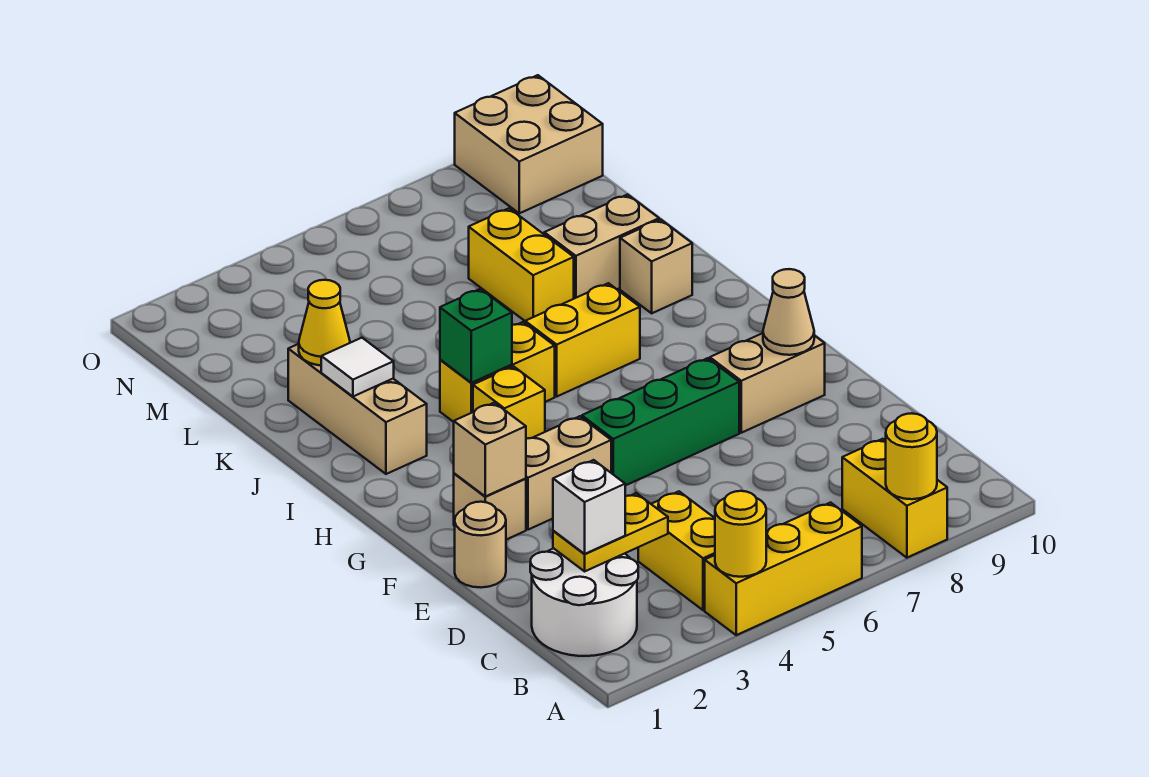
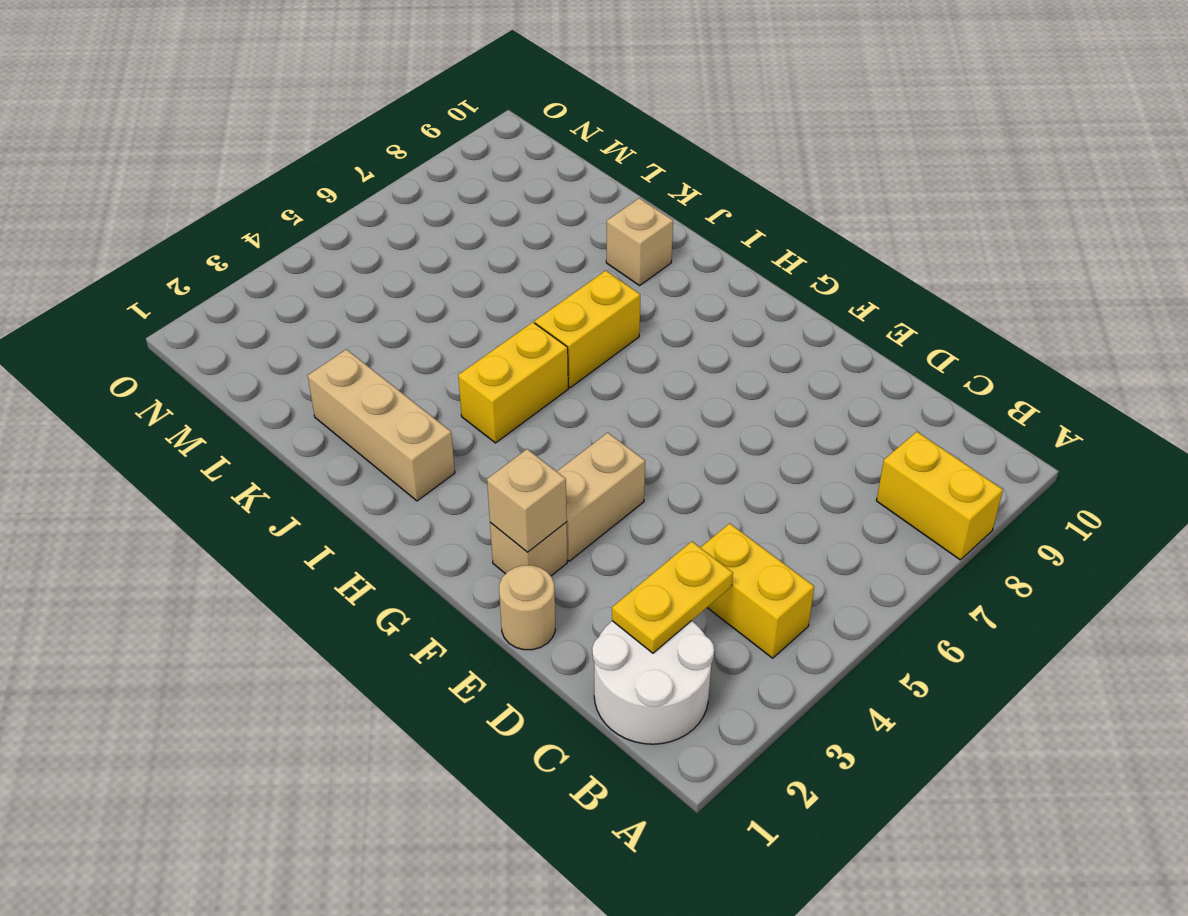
none -> yellow brick A4:A6 level 1
none -> green brick F5:F7 level 1
none -> tan brick F8:F9 level 1

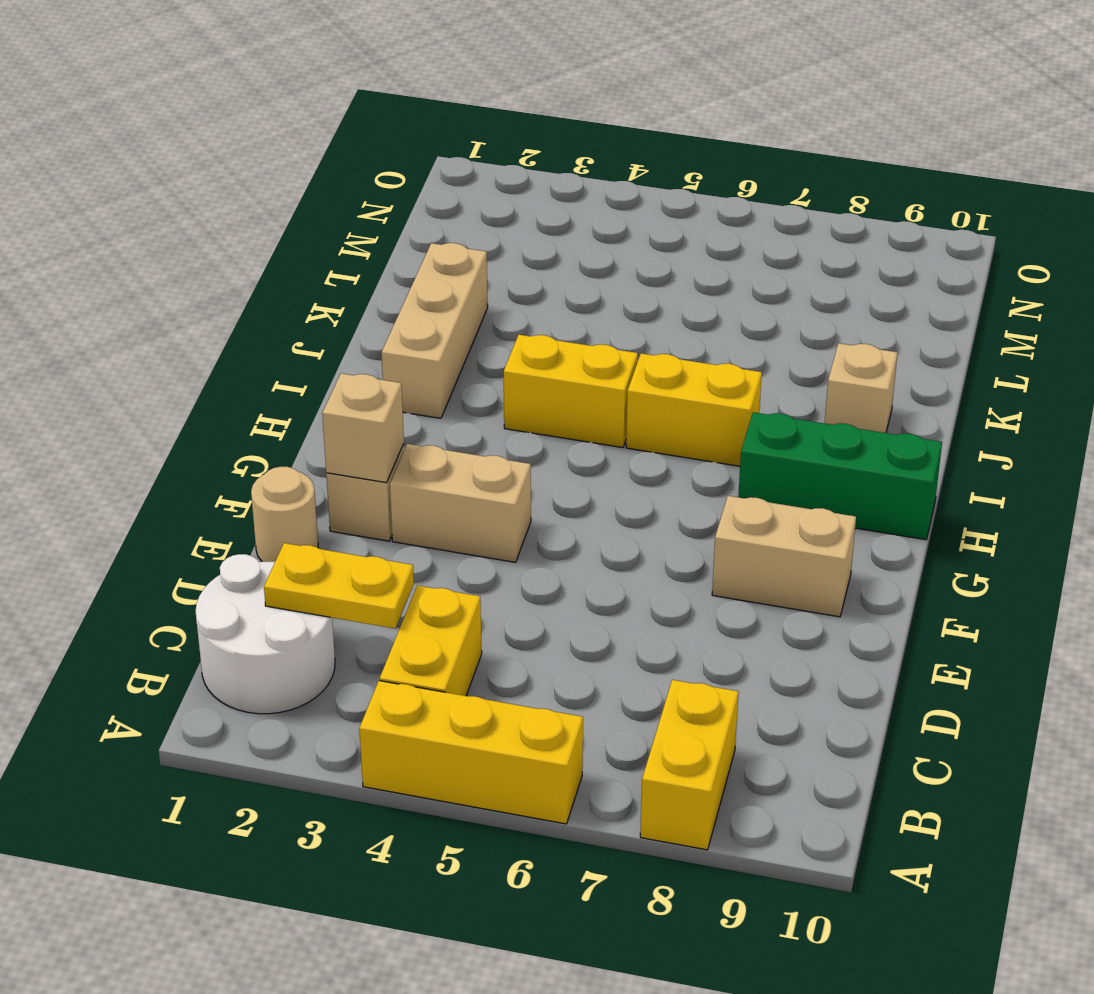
green brick H8:H10 level 1 -> green brick F5:F7 level 1
none -> yellow brick H4 level 1
none -> yellow brick K7:L7 level 1
none -> tan brick K8:K9 level 1

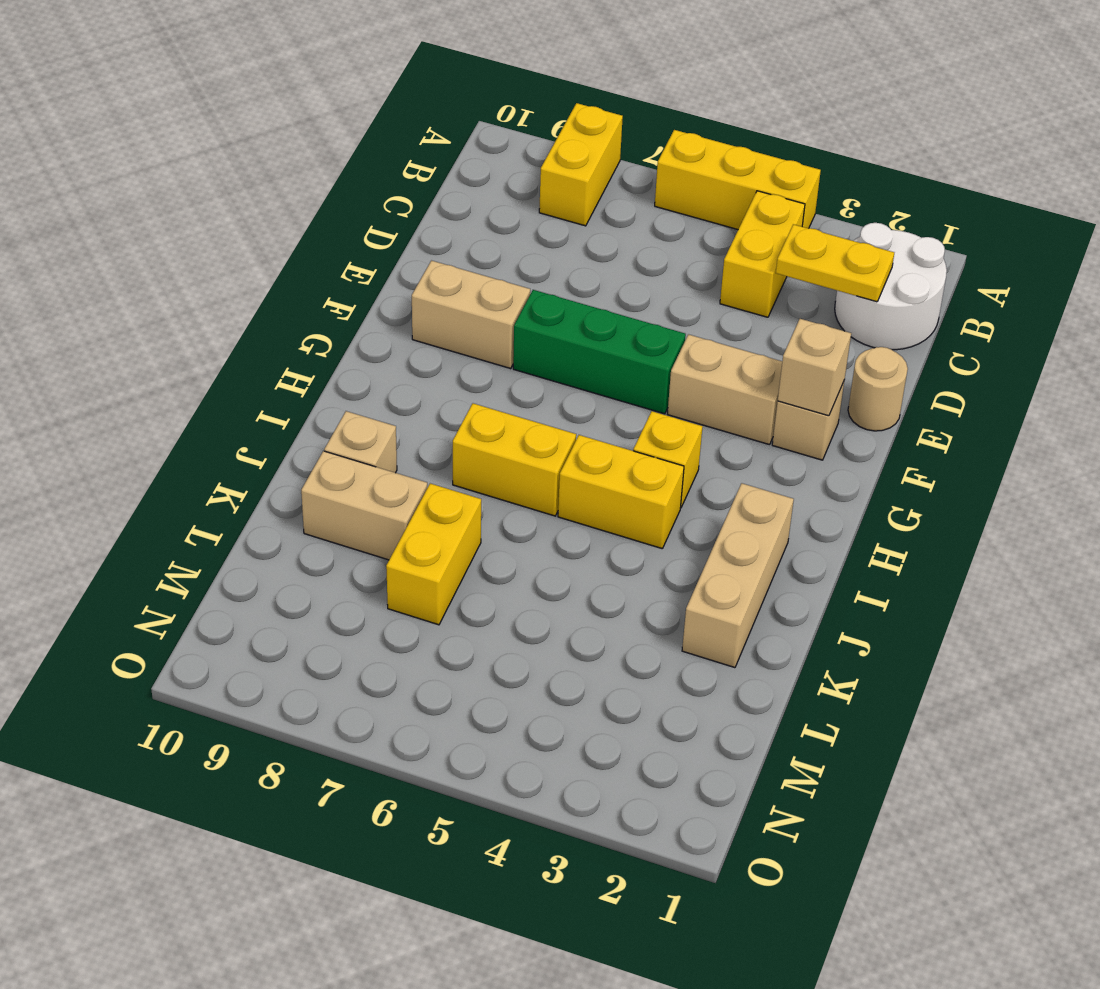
none -> tan brick N9:O10 level 1
none -> yellow round brick A4 level 2
none -> yellow round brick A8 level 2

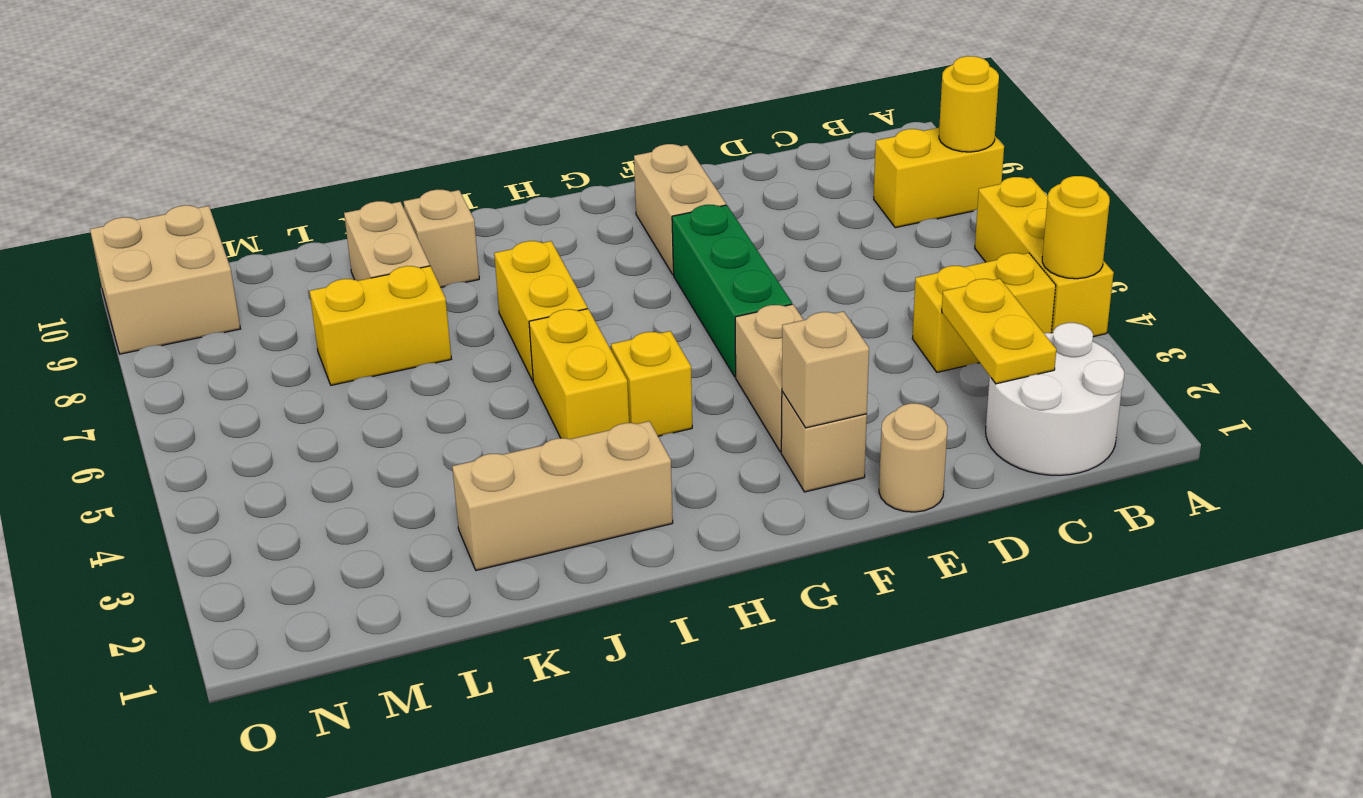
none -> tan cone F9 level 2
none -> green brick I4 level 2
none -> white tile J2 level 2

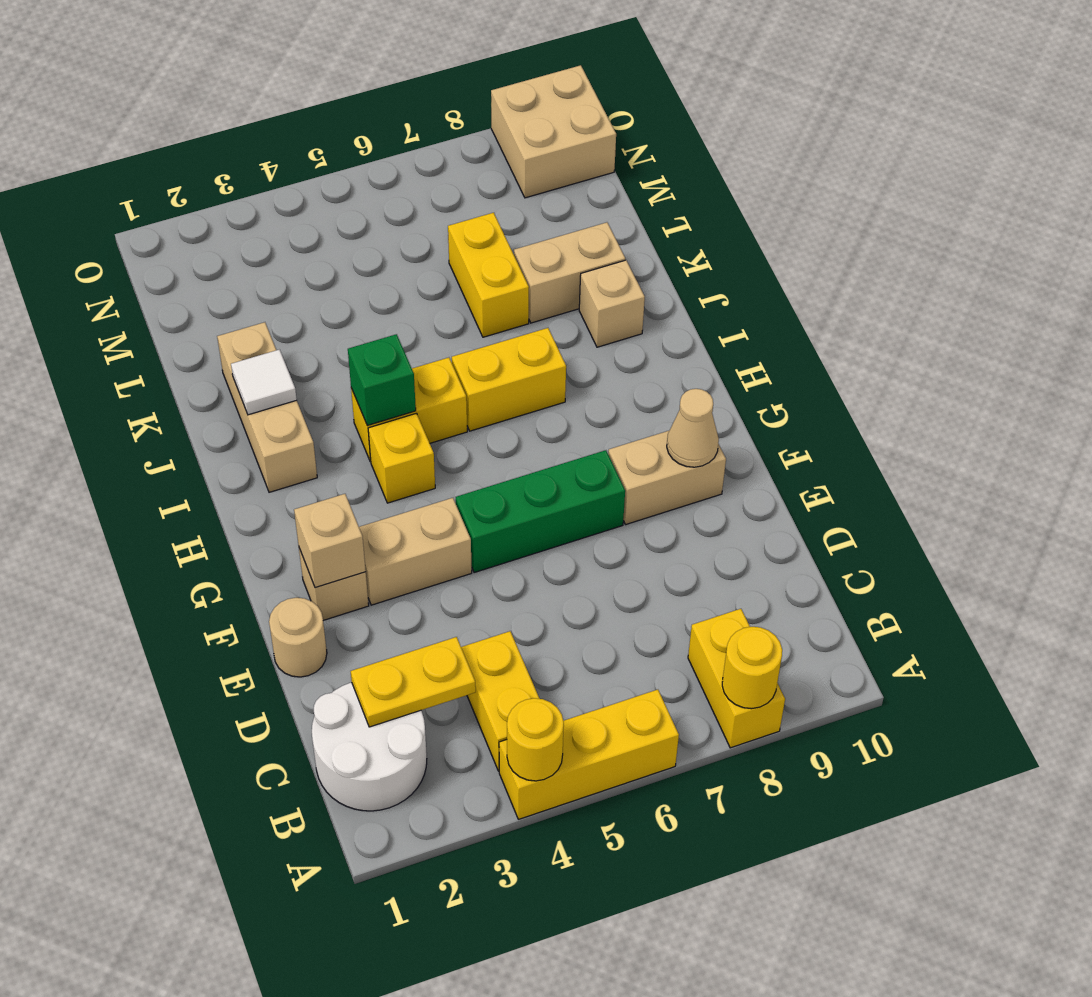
none -> yellow cone K2 level 2
none -> white brick C2 level 3

